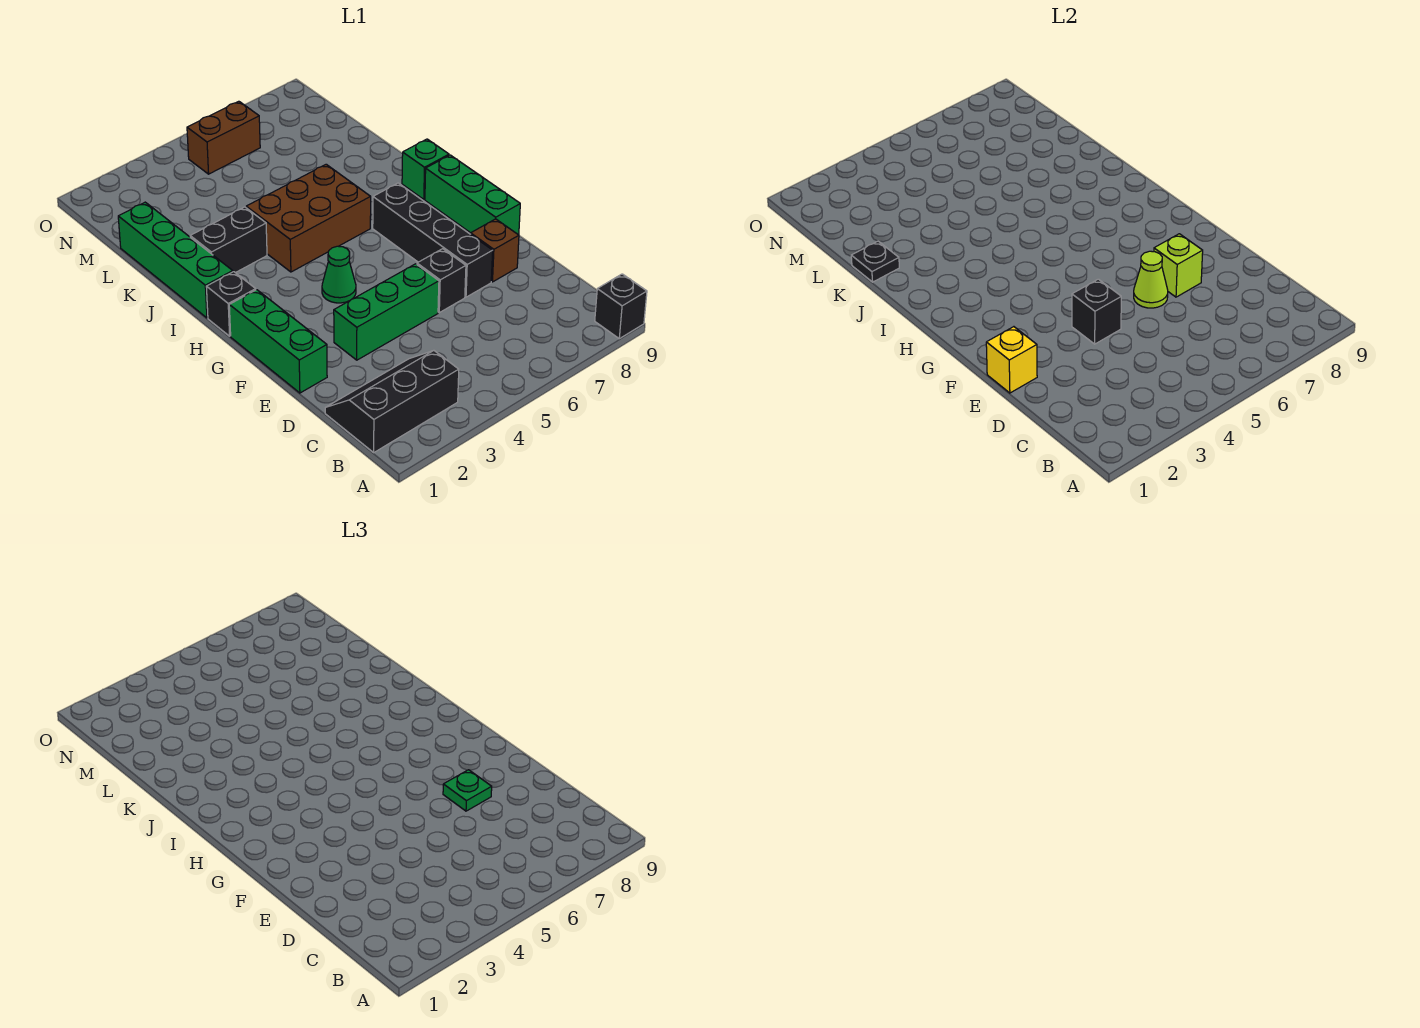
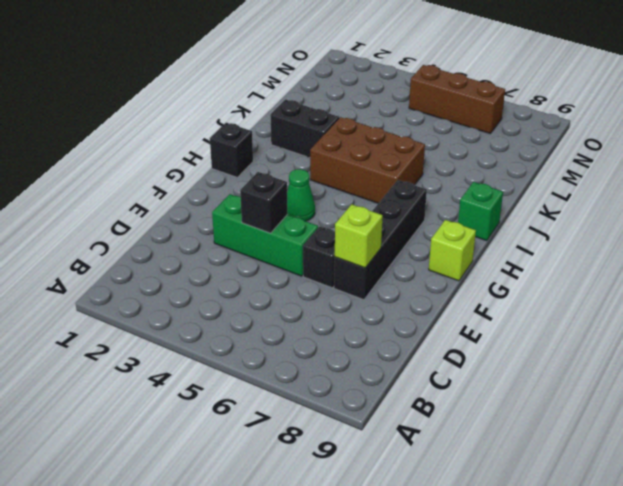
lime brick G9 level 1 -> green brick F9:H9 level 1
brown brick N5:N7 level 1 -> brown brick N5:N6 level 1
none -> black brick A9 level 1
none -> black slope B1:C3 level 1 top B
none -> green brick E1:G1 level 1

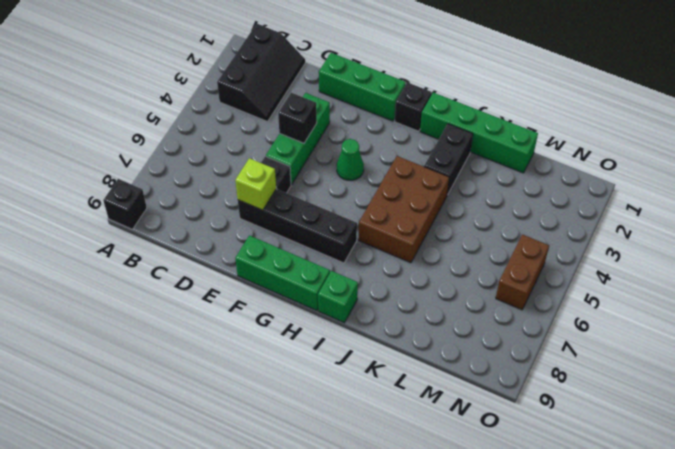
none -> brown brick E8 level 1
none -> yellow brick E1 level 2
none -> lime cone E6 level 2

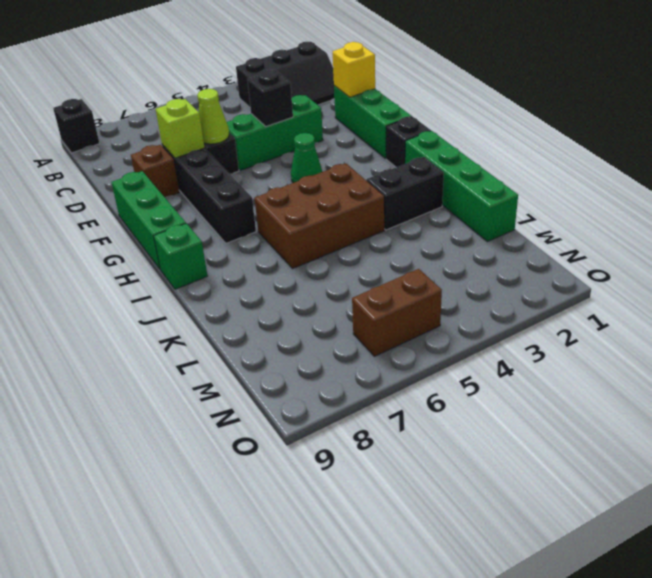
none -> black plate K1 level 2
none -> green plate E7 level 3

